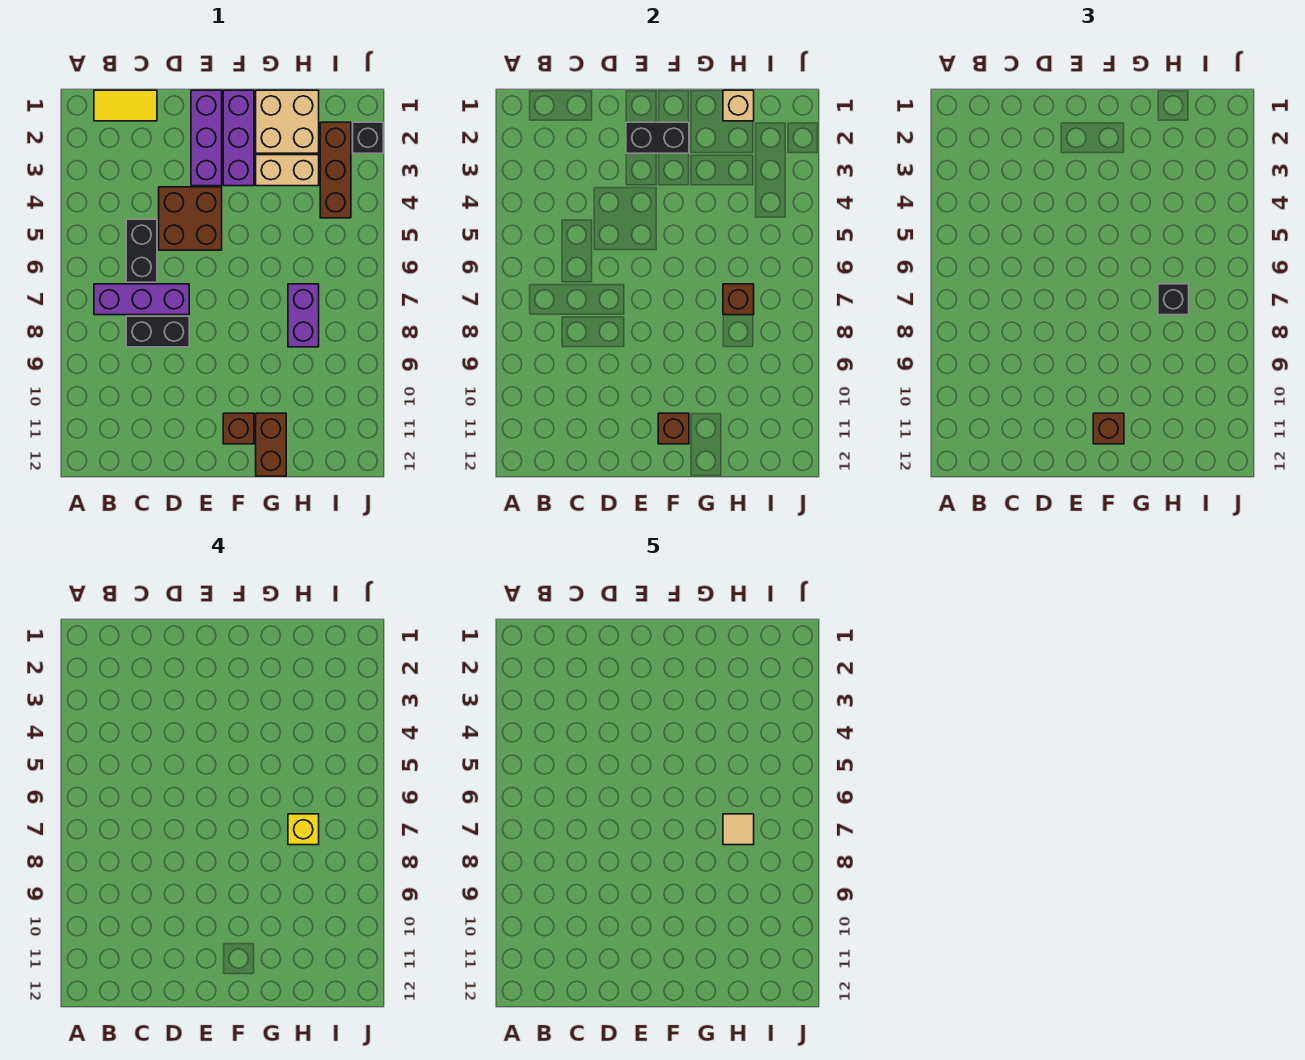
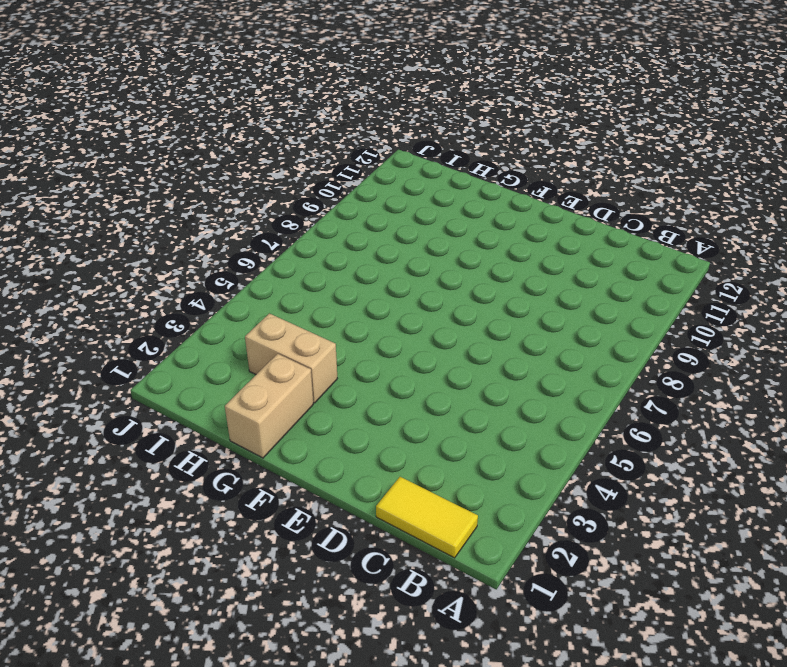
tan brick G1:G2 level 1 -> tan brick G1:H2 level 1
none -> purple brick B7:D7 level 1
none -> black brick C5:C6 level 1
none -> black brick C8:D8 level 1

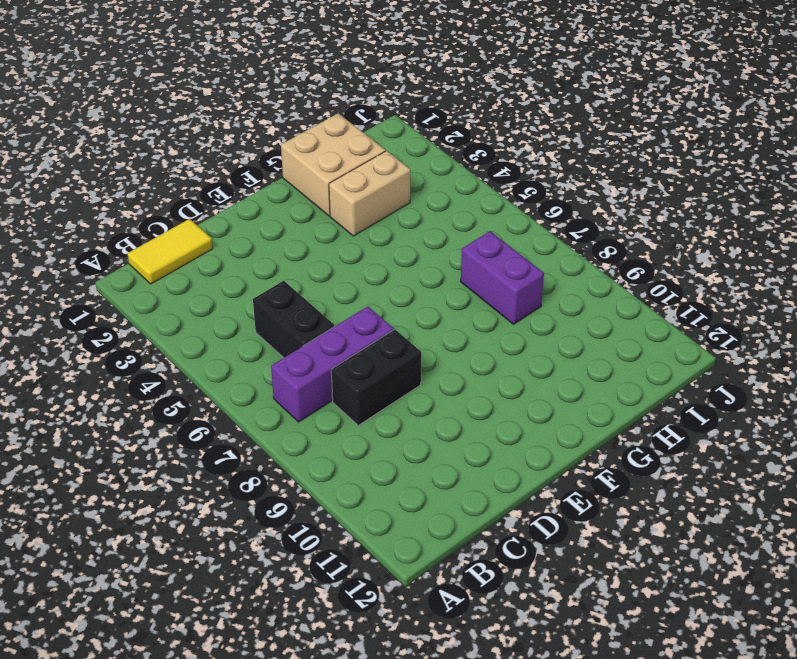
none -> brown brick D4:E5 level 1
none -> purple brick E1:E3 level 1
none -> purple brick F1:F3 level 1

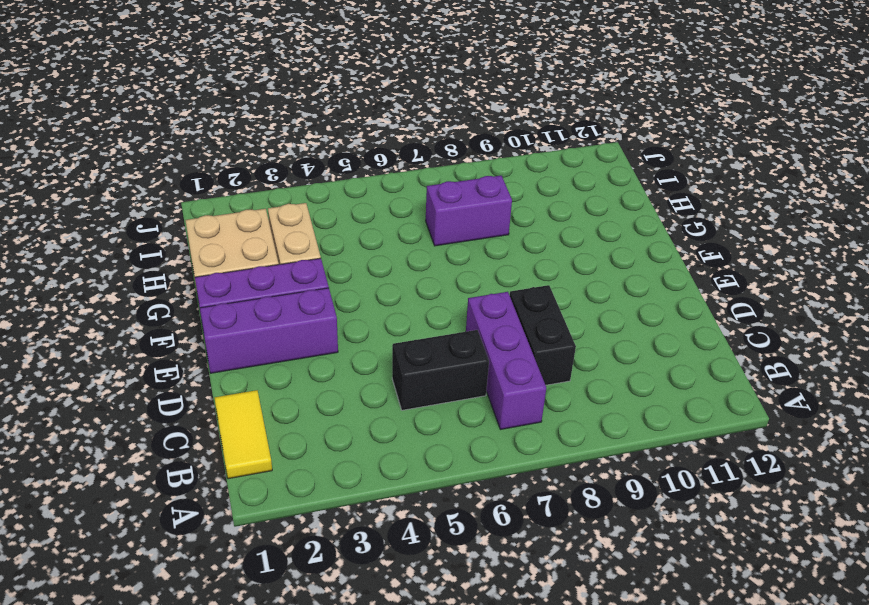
none -> brown brick D4:E5 level 1
none -> brown brick F11 level 1
none -> brown brick G11:G12 level 1

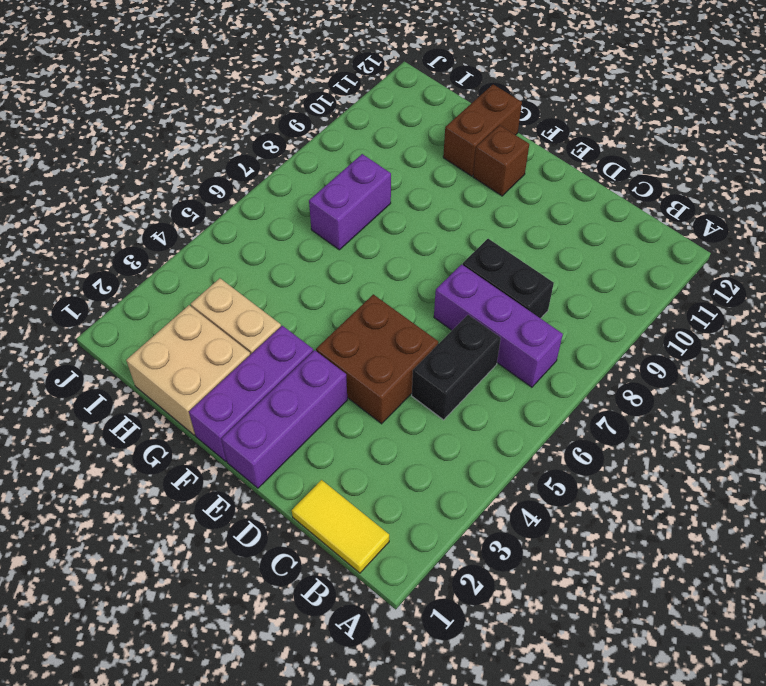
none -> brown brick I2:I4 level 1
none -> black brick J2 level 1
none -> black brick E2:F2 level 2

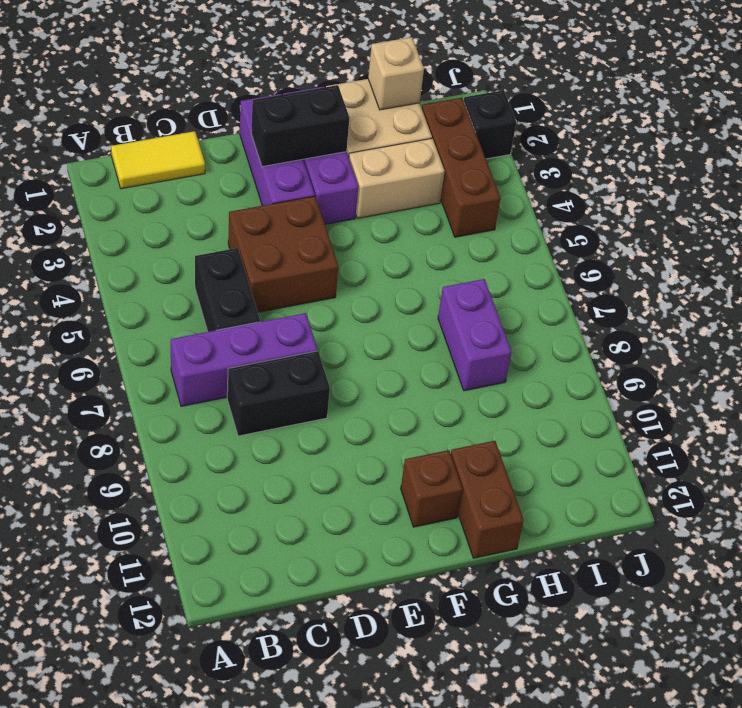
none -> brown brick F11 level 2
none -> brown brick H7 level 2
none -> brown brick F11 level 3

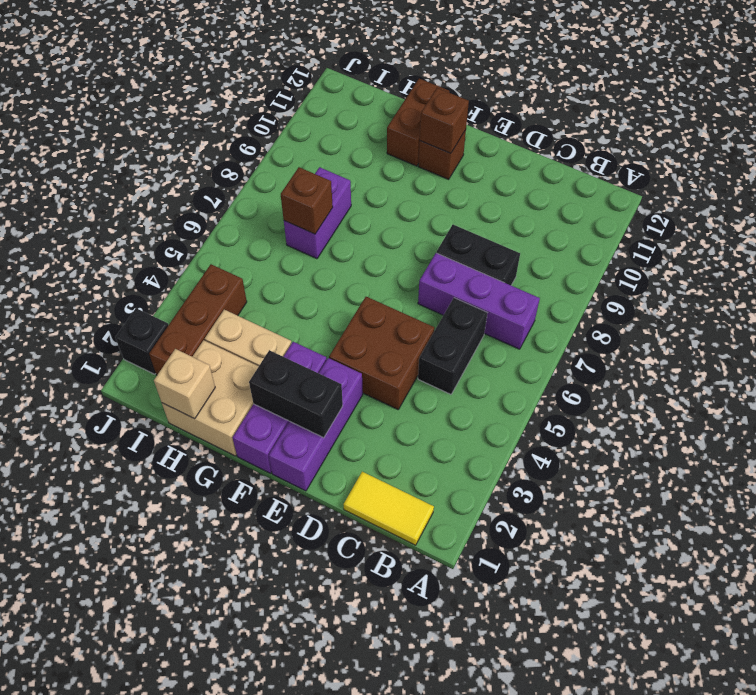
none -> brown brick F11 level 3
none -> black brick H7 level 3
none -> yellow brick H7 level 4

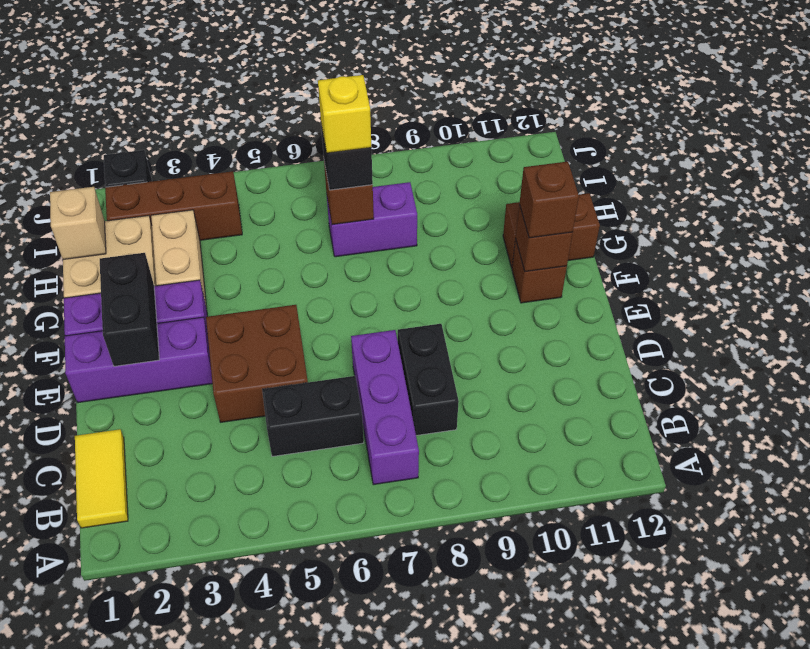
none -> tan tile H7 level 5

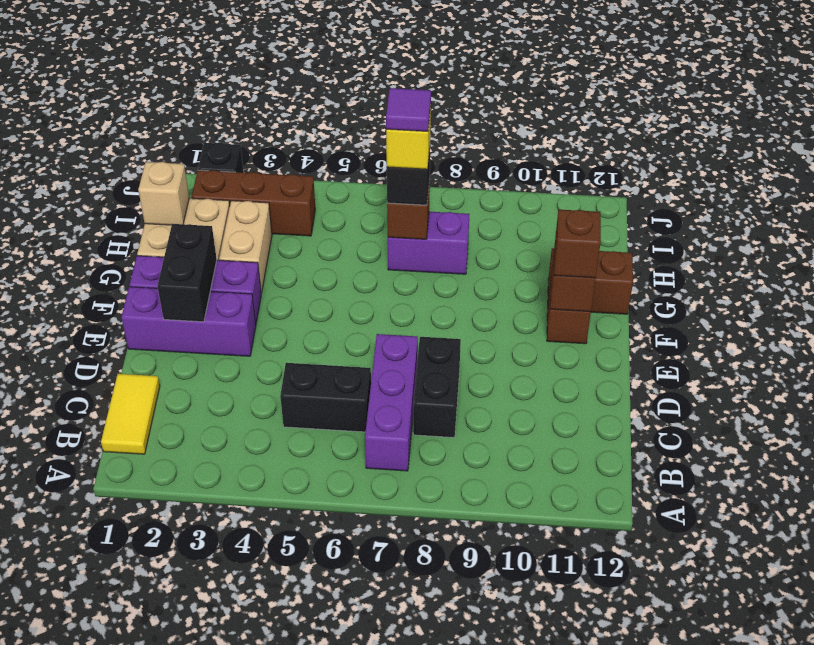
purple tile H7 level 5 -> tan tile H7 level 5
none -> brown brick D4:E5 level 1

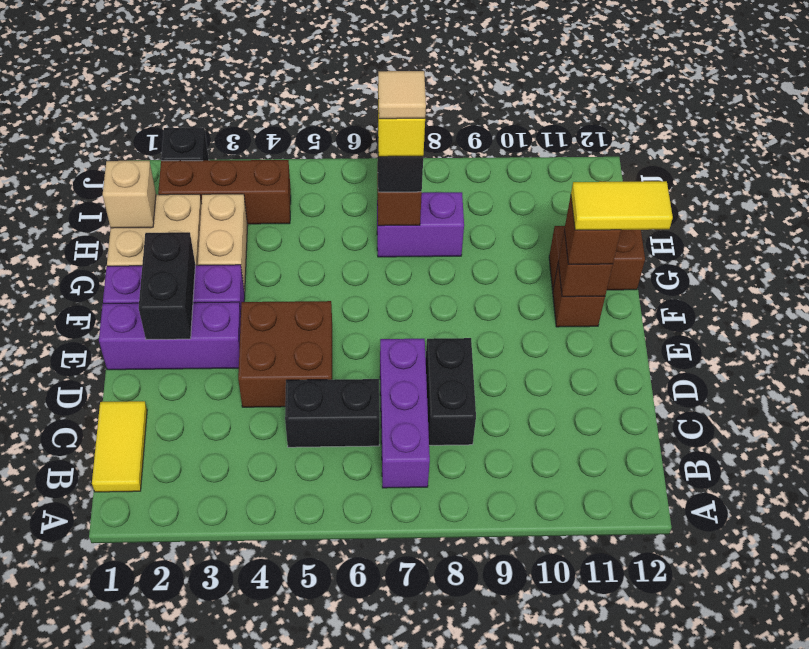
yellow tile F11:F12 level 4 -> none

